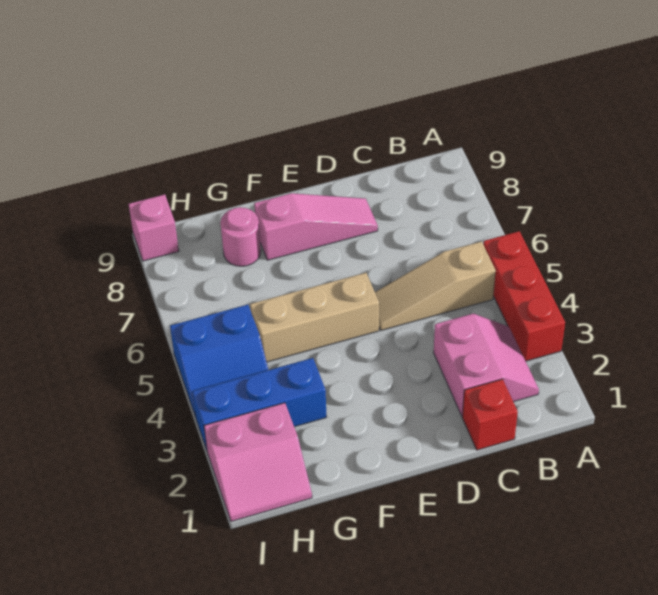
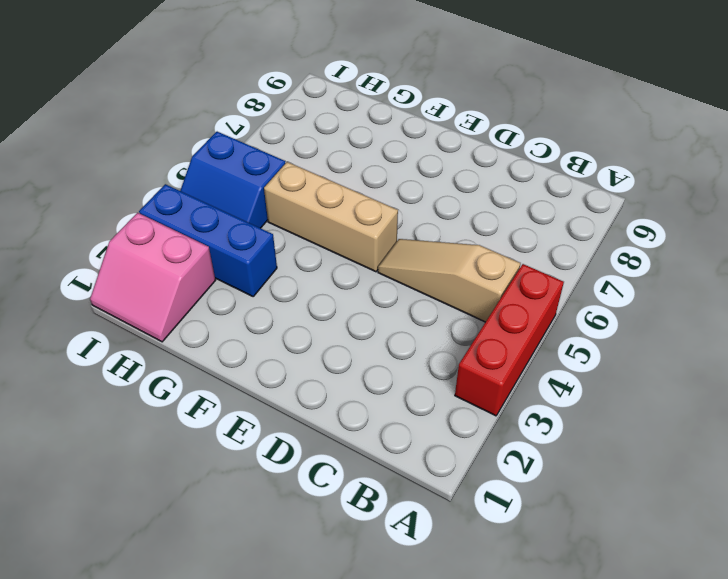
none -> pink slope B2:C3 level 1 top C
none -> red brick C1 level 1

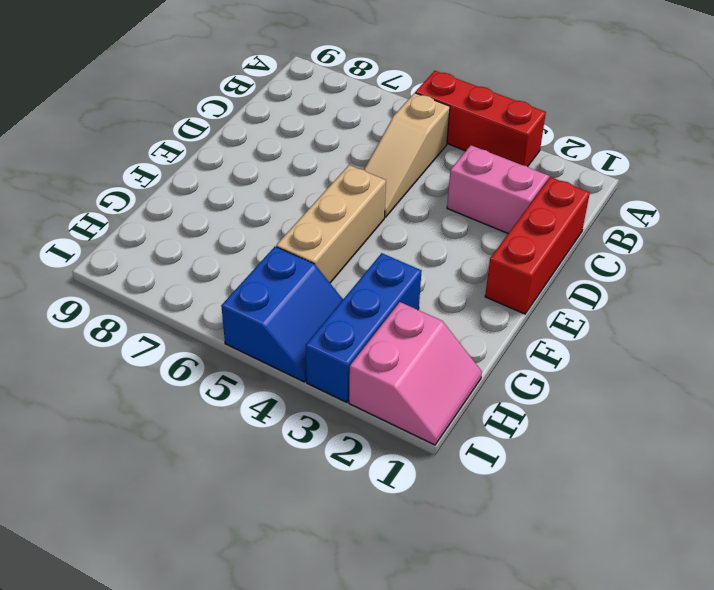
red brick C1:E1 level 1 -> red brick C1 level 1
none -> pink slope D8:F8 level 1 top F
none -> pink round brick G8 level 1

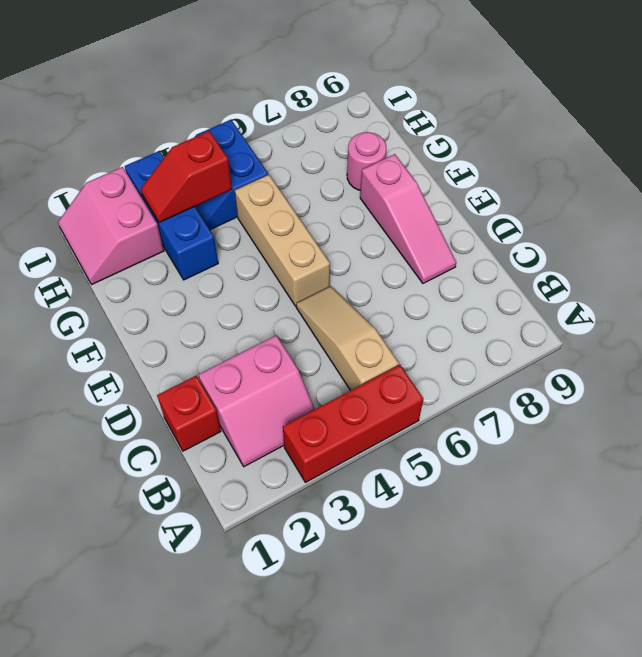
red slope H3:H4 level 2 top 4 -> none
none -> pink brick I9 level 1

